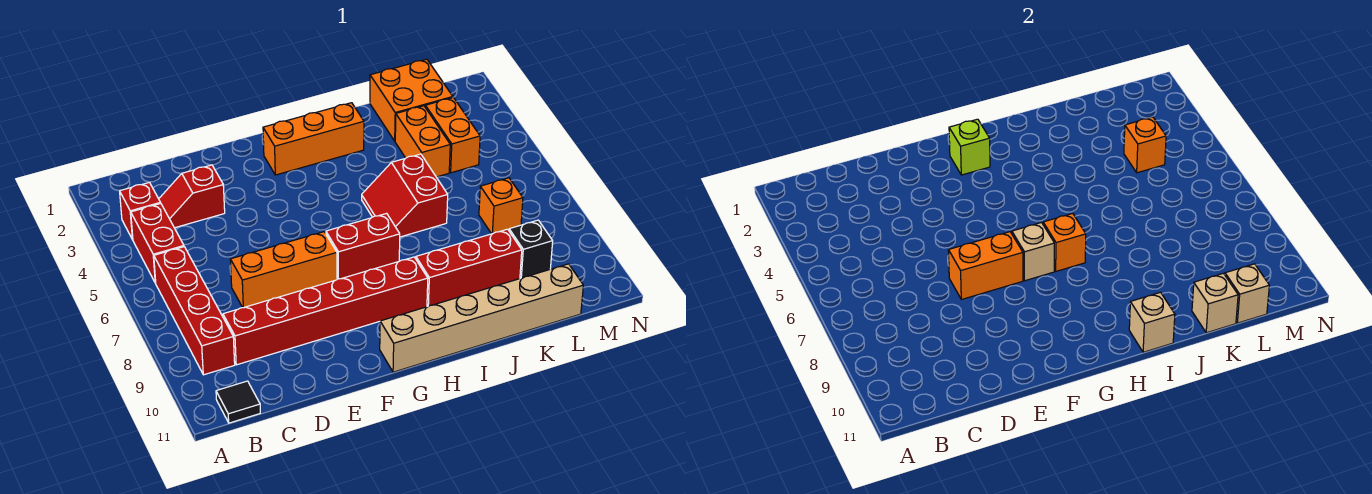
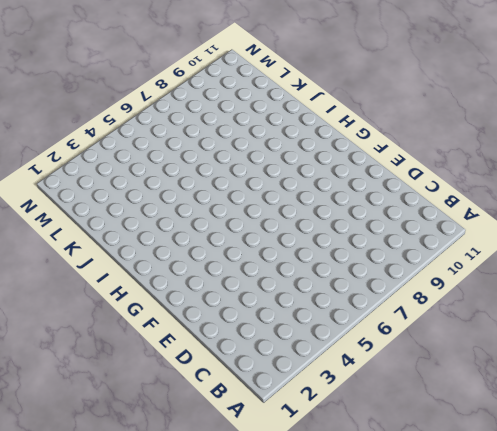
none -> red brick B3 level 1
none -> red brick B4:B5 level 1
none -> red brick B6:B9 level 1

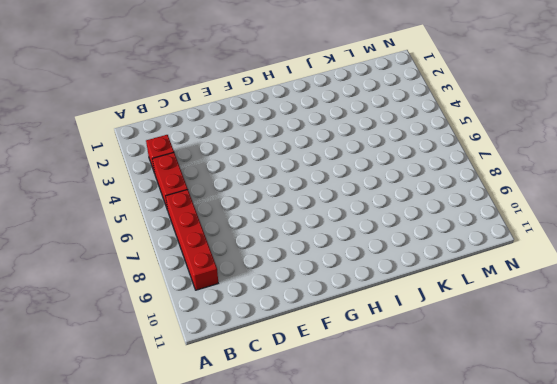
none -> black tile B11 level 1
none -> red slope C3:D3 level 1 top D
none -> red brick C9:H9 level 1

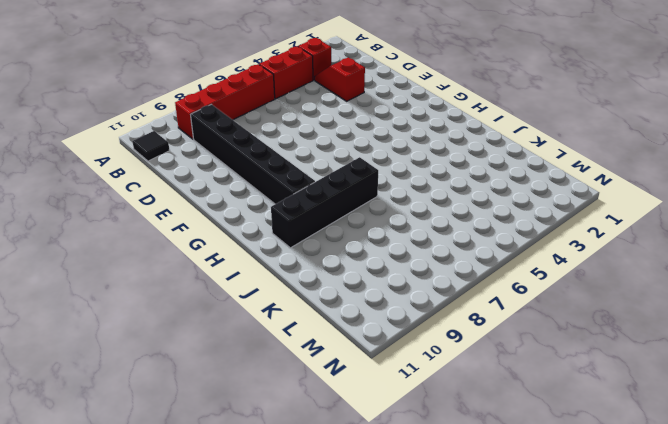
black brick C9:H9 level 1 -> red brick C9:H9 level 1
black brick I7:I10 level 1 -> red brick I9:K9 level 1
none -> orange brick D7:F7 level 1
none -> orange brick G2:I2 level 1
none -> red brick G7:H7 level 1

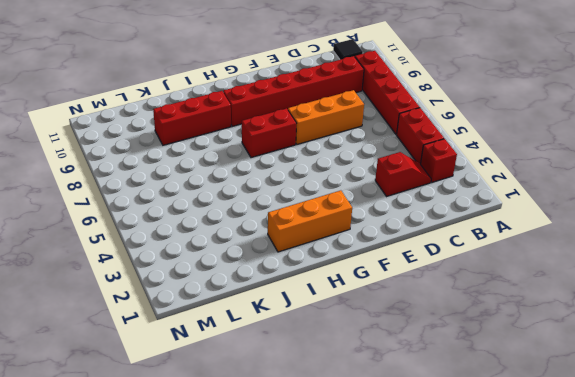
none -> tan brick G11:L11 level 1
none -> red slope I5:J6 level 1 top J
none -> orange brick K1:L2 level 1

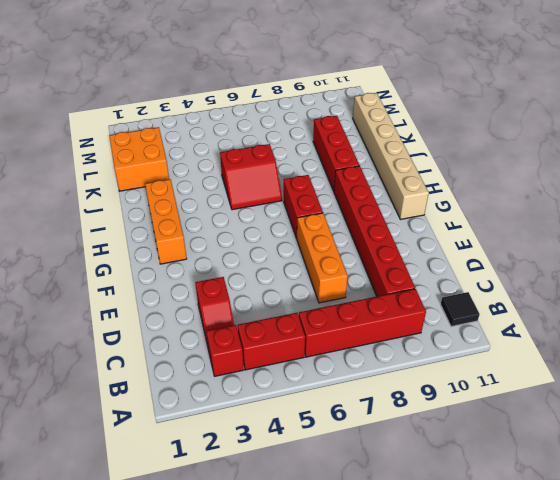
none -> orange brick K3:K4 level 1
none -> orange brick L3:L4 level 1
none -> orange brick L7 level 1

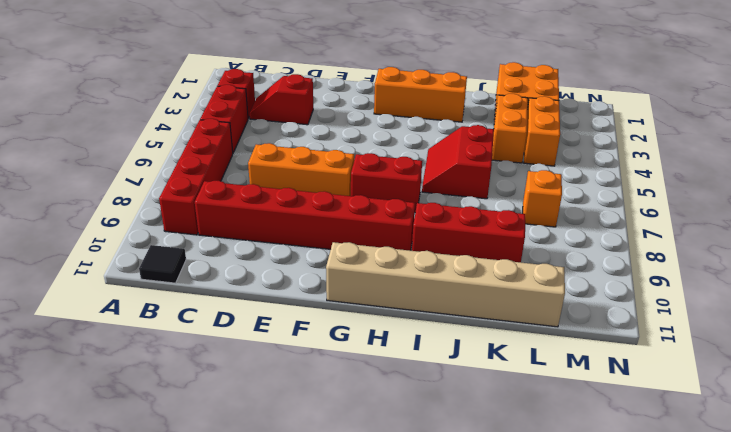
none -> black brick L9 level 1
none -> orange brick E7:F7 level 2
none -> lime brick G2 level 2

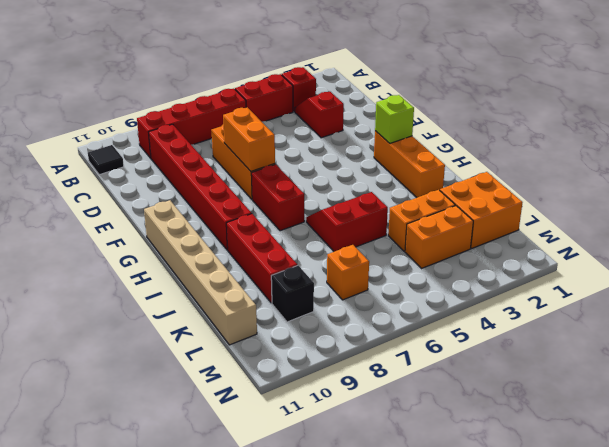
none -> tan brick G7 level 2
none -> orange brick H7 level 2
none -> tan brick I11 level 2

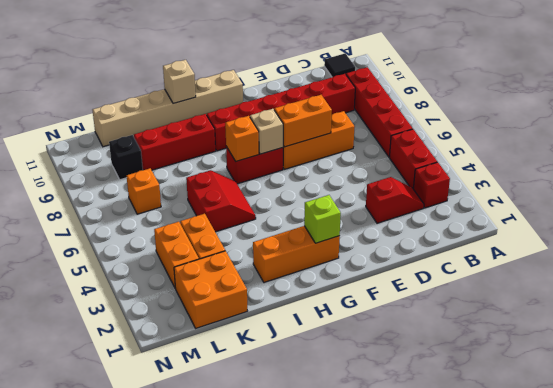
none -> tan brick K11 level 2
none -> orange brick L4 level 2
none -> tan brick L11 level 2

